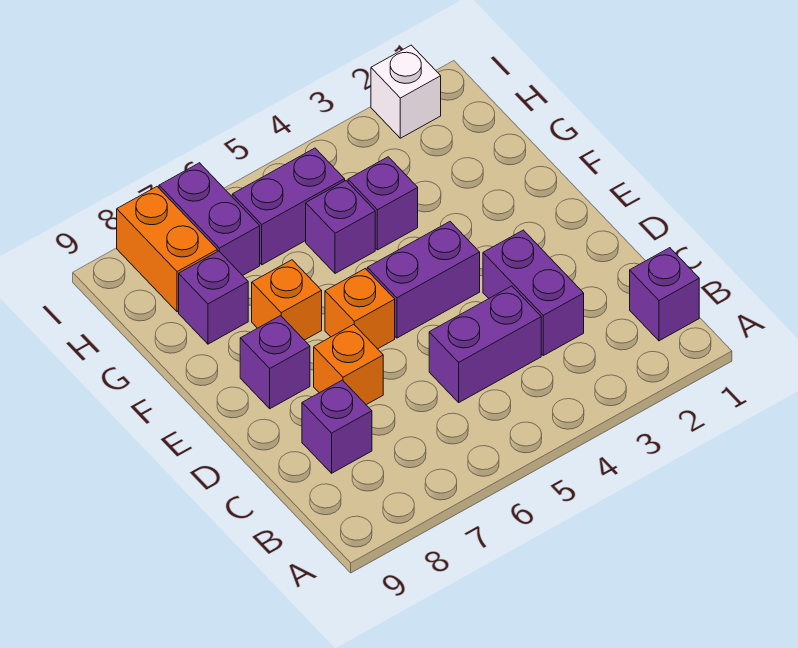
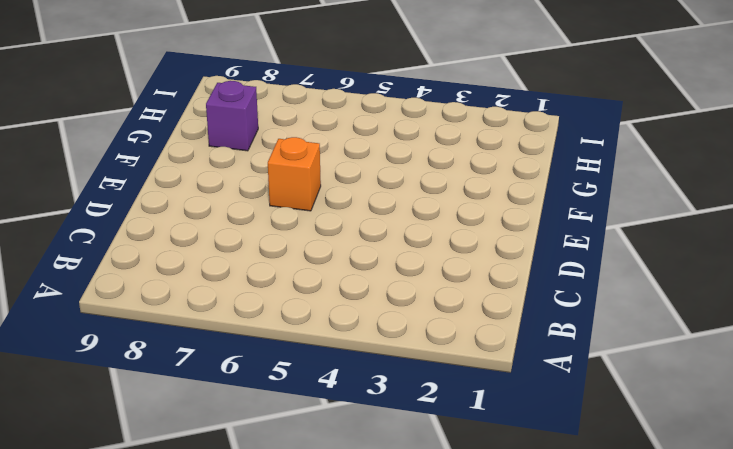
none -> purple brick B1 level 1
none -> purple brick C3:D3 level 1
none -> purple brick C4:C5 level 1

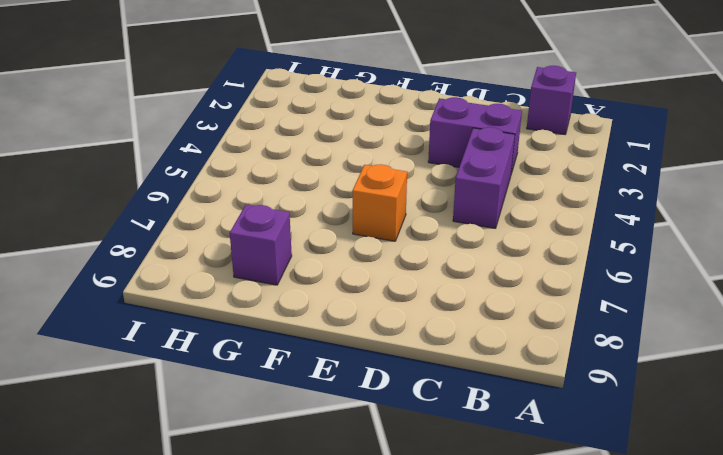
none -> purple brick C8 level 1
none -> orange brick D7 level 1
none -> purple brick E4:E5 level 1

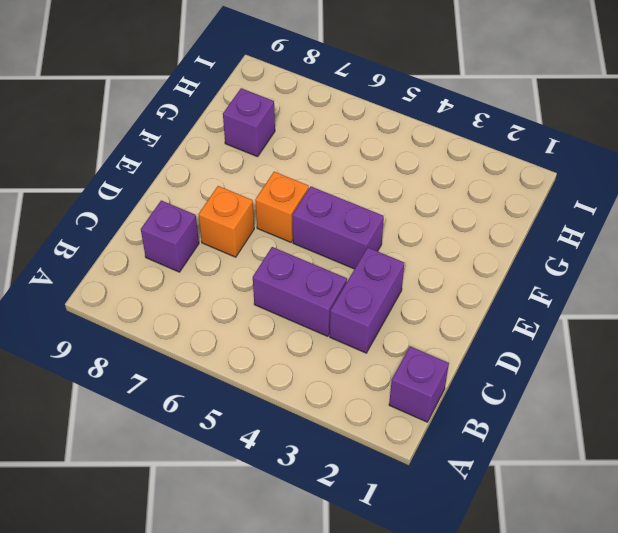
none -> purple brick E8 level 1
none -> orange brick F7 level 1
none -> purple brick G4 level 1

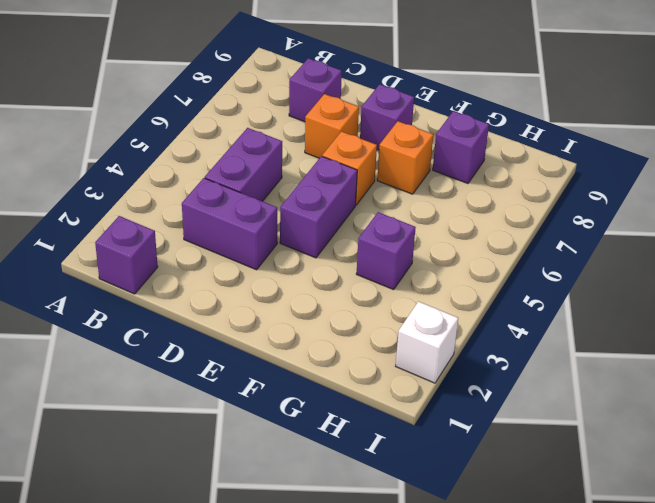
none -> purple brick G5 level 1
none -> purple brick H5:H6 level 1
none -> purple brick H7:I7 level 1

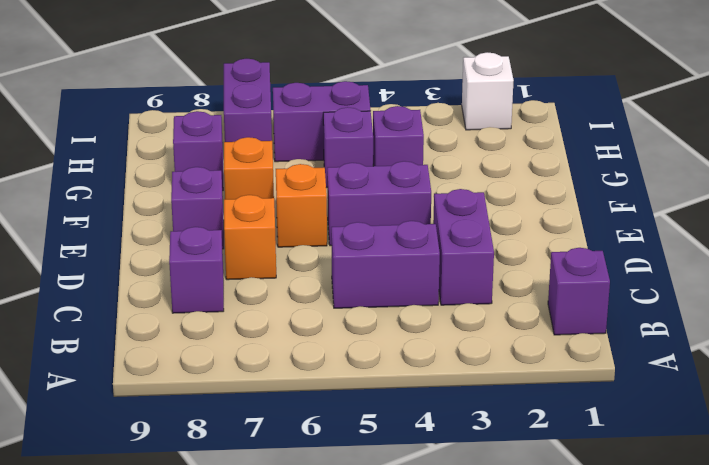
none -> orange brick H8:I8 level 1

